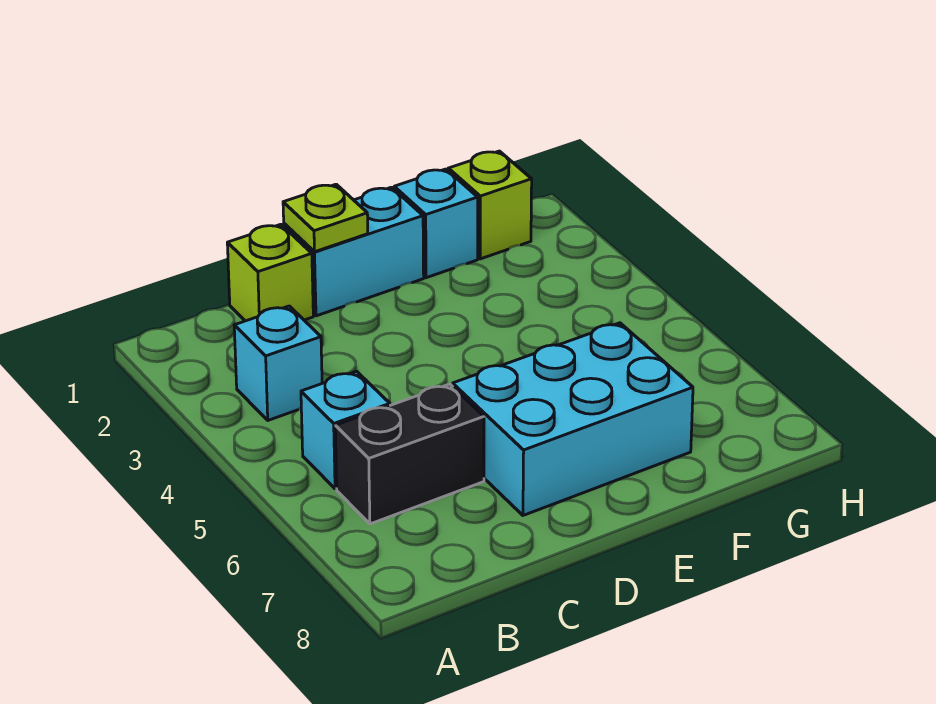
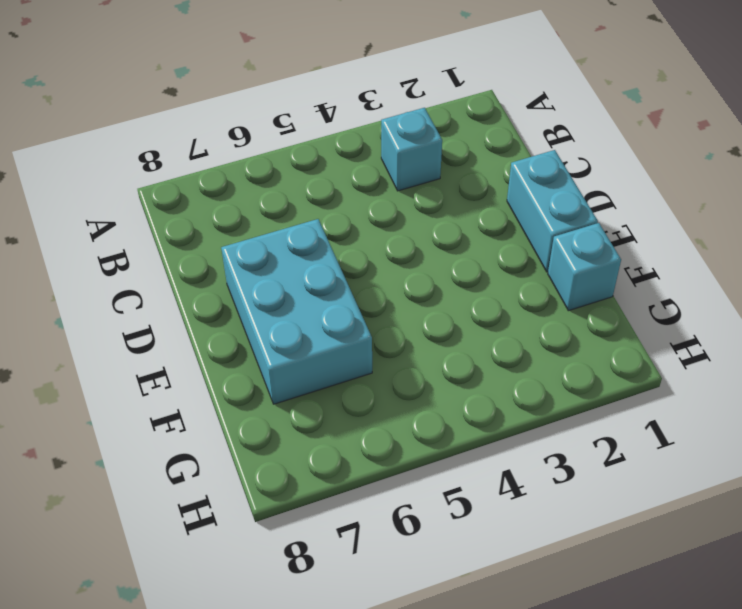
none -> cyan brick B5 level 1
none -> black brick B6:C6 level 1

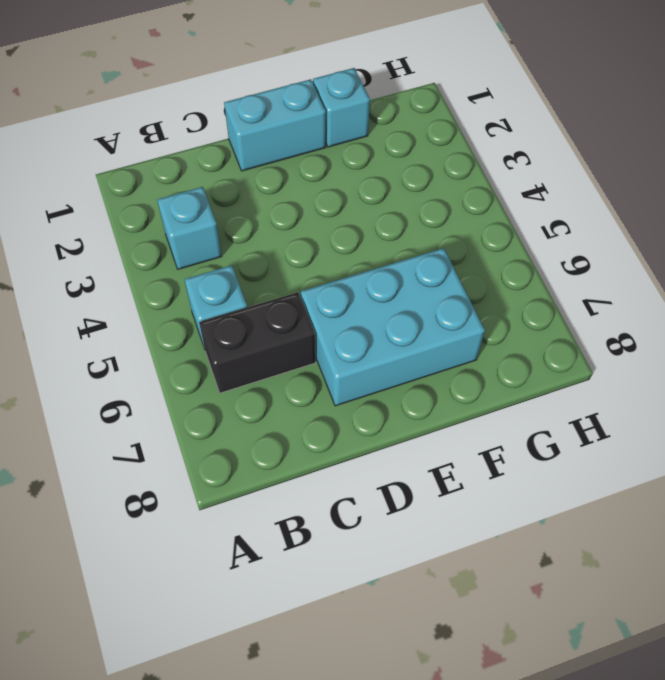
none -> lime brick C1 level 1
none -> lime brick G1 level 1

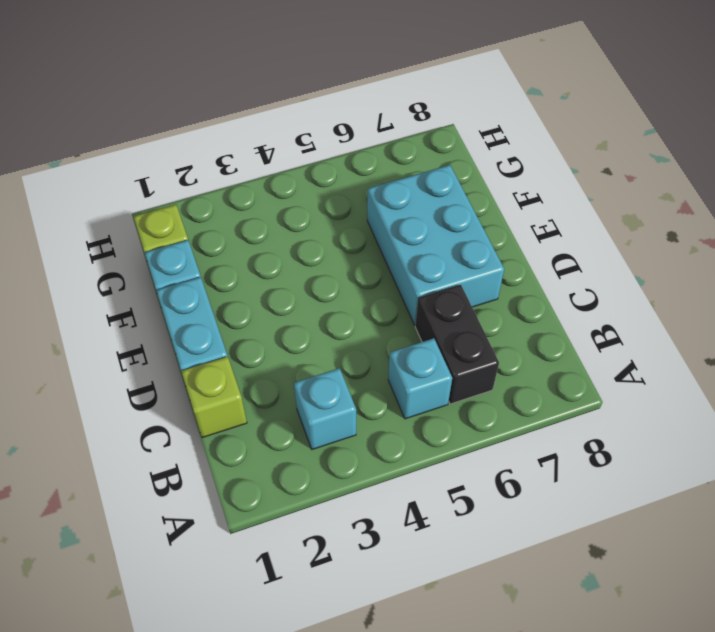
none -> lime plate D1 level 2

